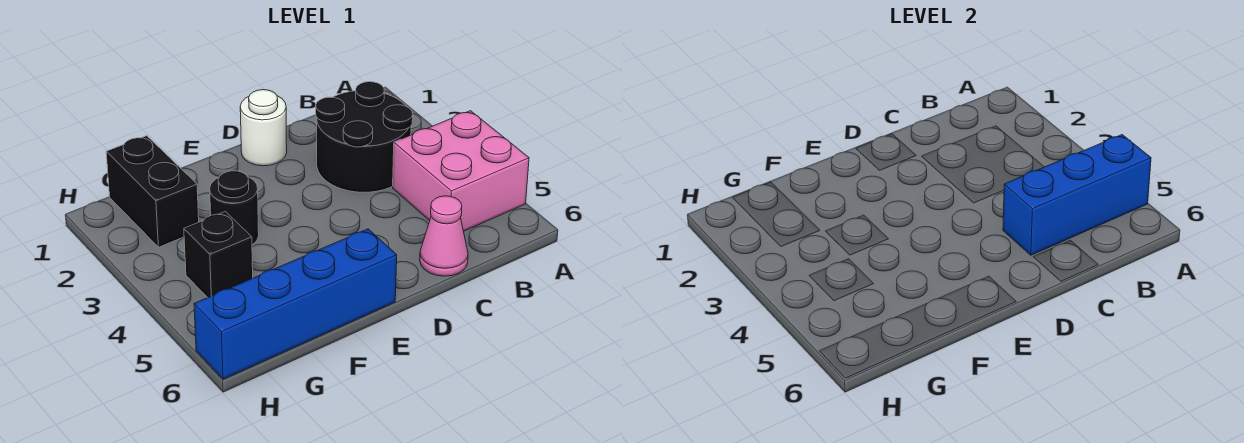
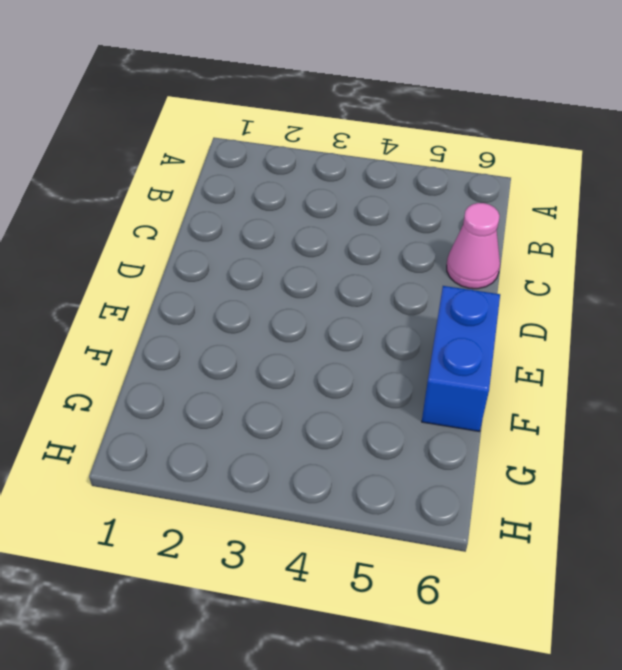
blue brick E6:F6 level 1 -> blue brick E6:H6 level 1
none -> pink brick A4:B5 level 1
none -> black round brick B2:C3 level 1

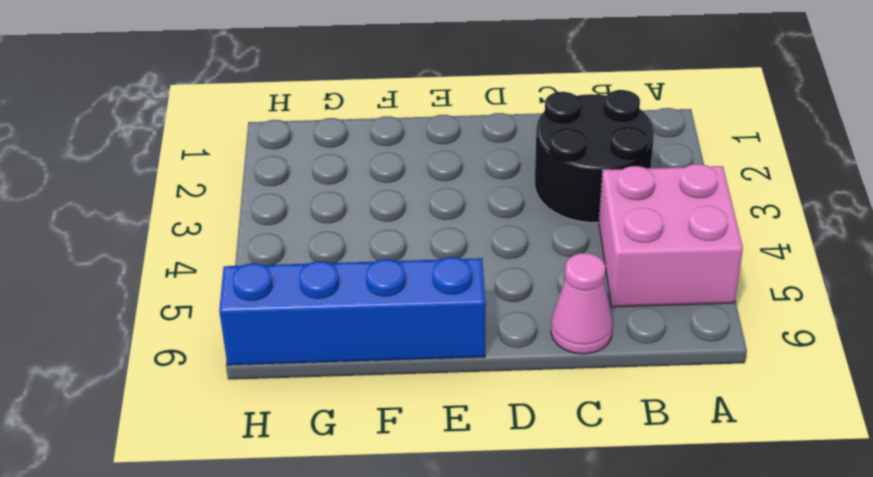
none -> white round brick D1 level 1
none -> black round brick F3 level 1

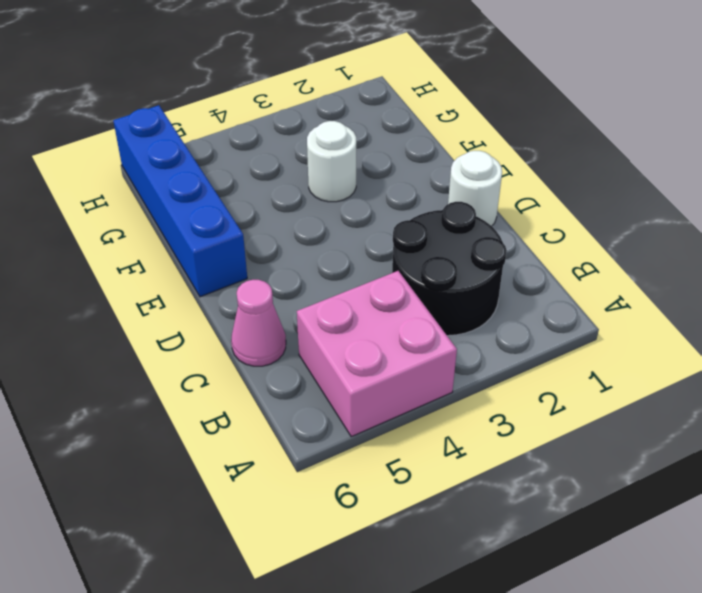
white round brick F3 level 1 -> black round brick F3 level 1
none -> black brick G1:G2 level 1
none -> black brick G4 level 1

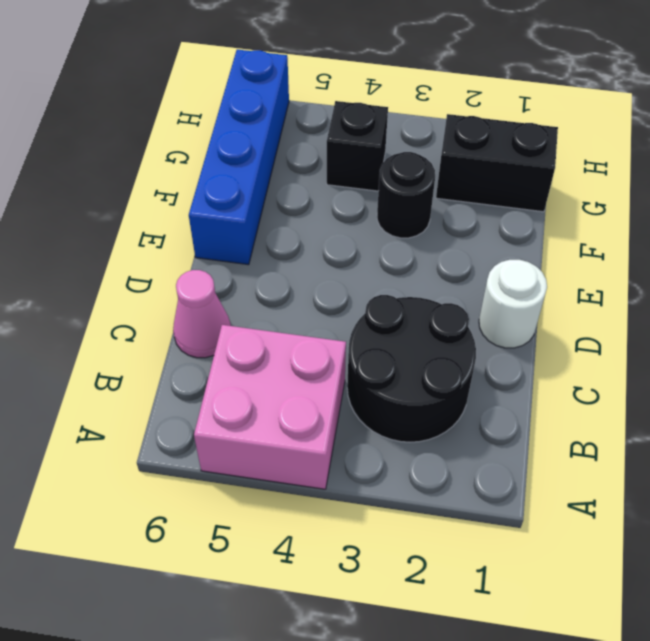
none -> blue brick A5:C5 level 2

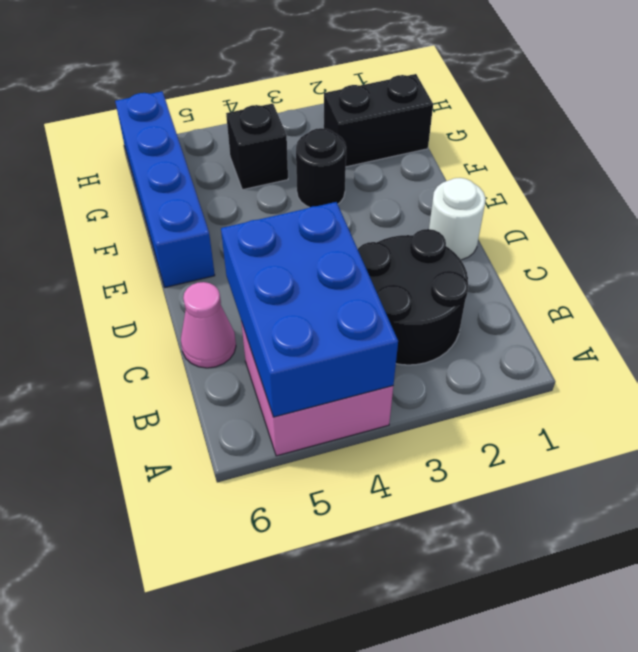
blue brick A4:C5 level 2 -> blue brick A5:C5 level 2

